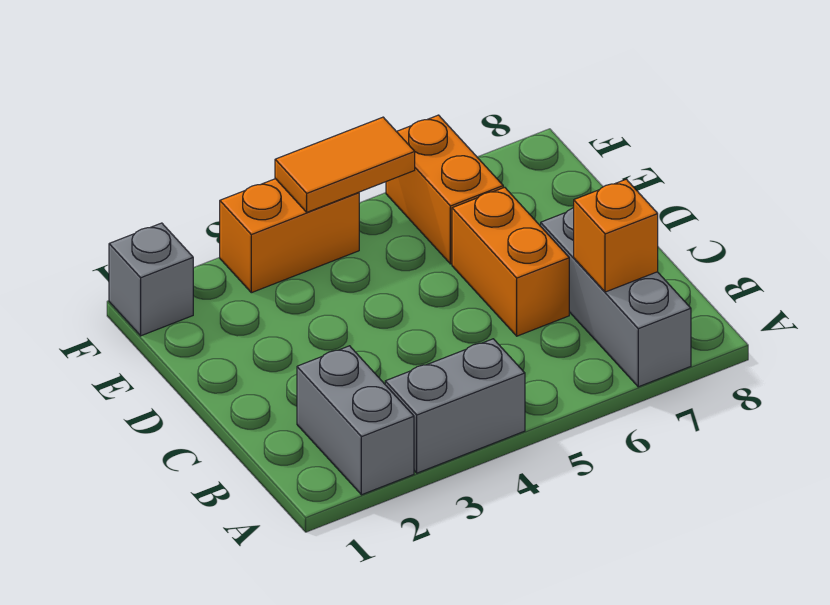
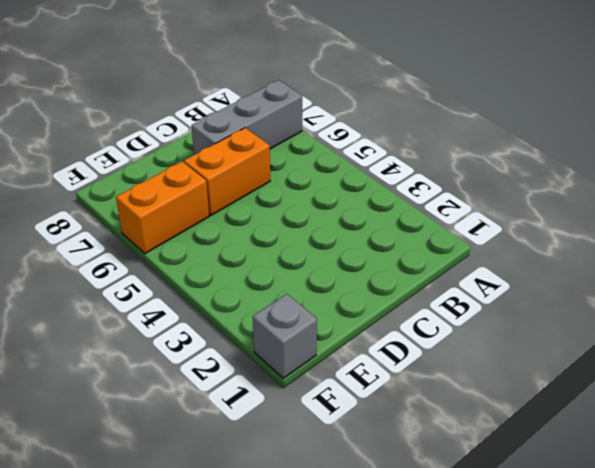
none -> grey brick A2:B2 level 1
none -> grey brick A3:A4 level 1

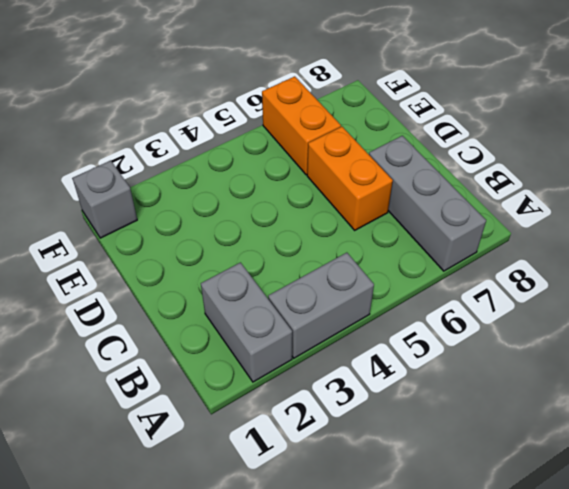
none -> orange brick F3:F4 level 1
none -> orange brick B7 level 2

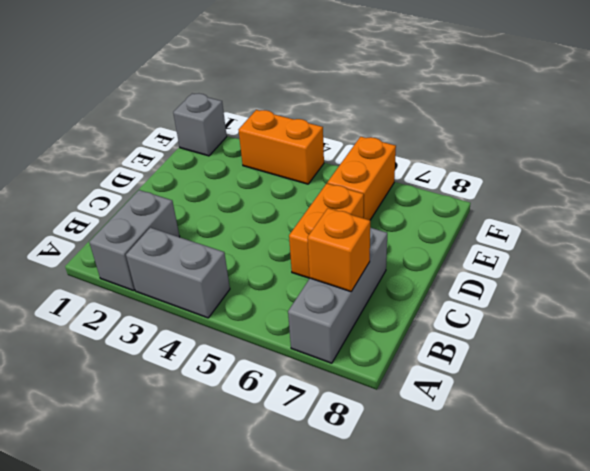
none -> orange tile F4:F5 level 2

